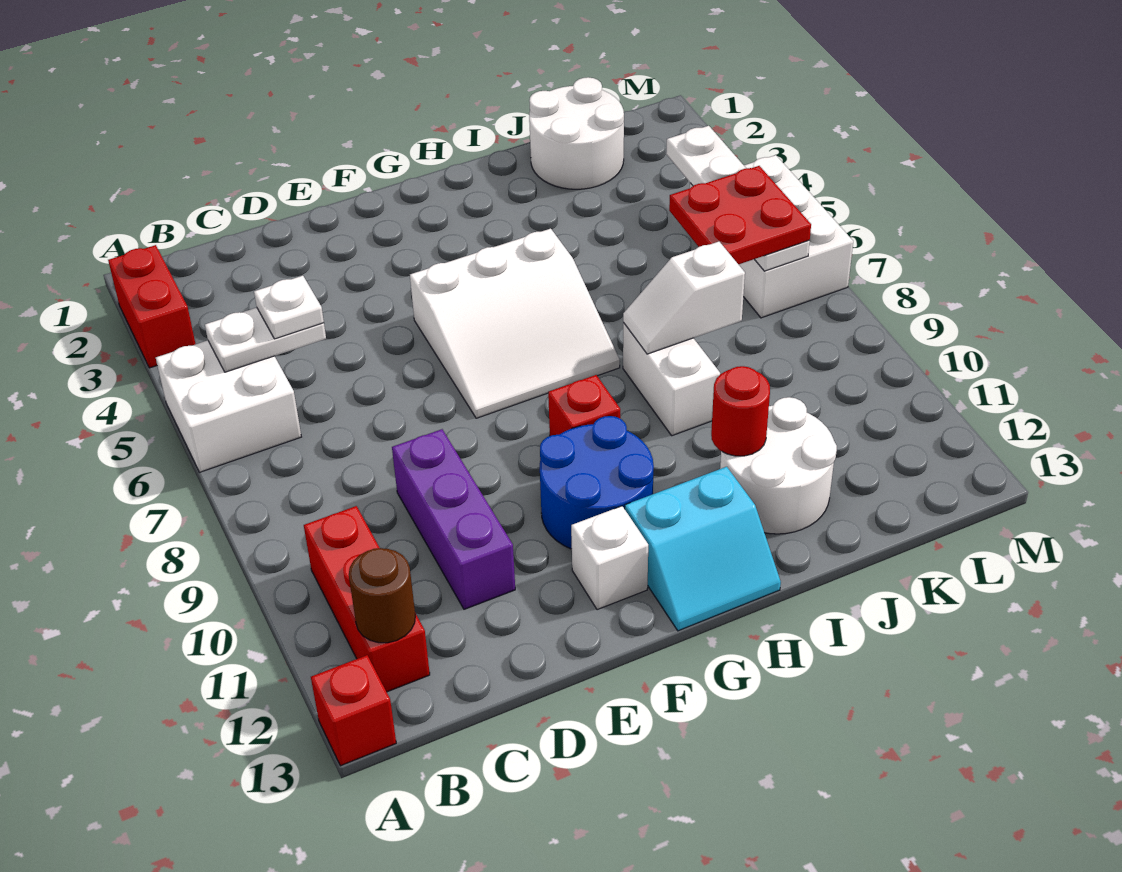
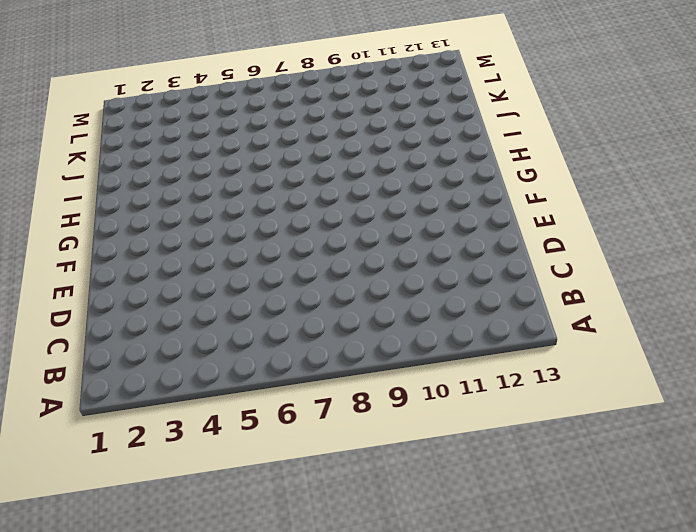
none -> red brick A2:A3 level 1
none -> white brick A5:B6 level 1
none -> red brick A13 level 1

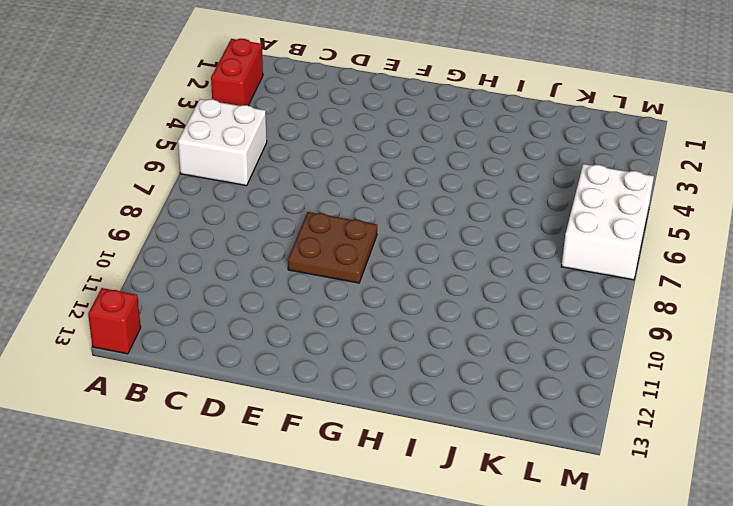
brown plate E8:F9 level 1 -> none
none -> red brick B10:B12 level 1
none -> purple brick D9:D11 level 1
none -> white slope F5:H7 level 1 top 5

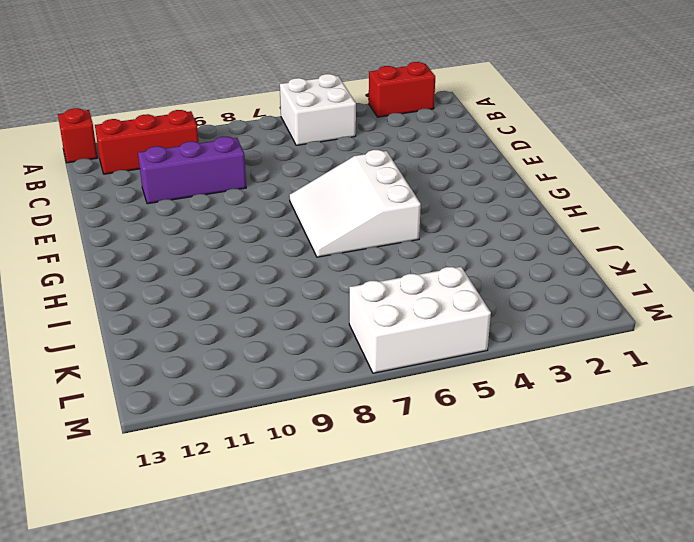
none -> blue round brick F10:G11 level 1
none -> white brick F12 level 1
none -> red brick G9 level 1

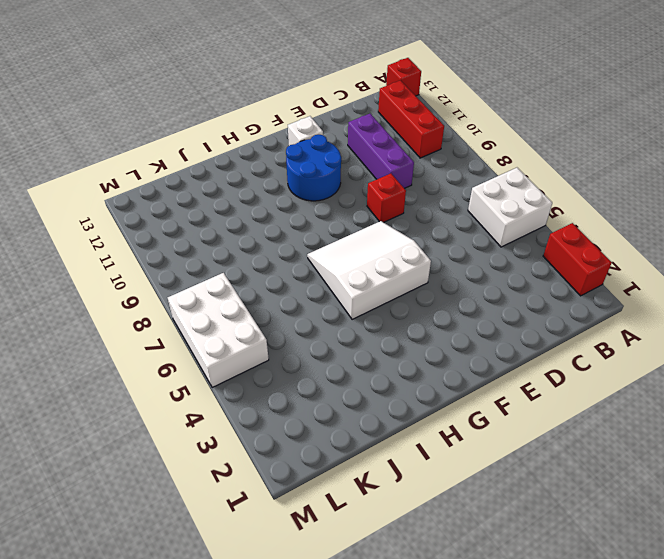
red brick E8 level 1 -> red brick G9 level 1
none -> cyan slope G12:H13 level 1 top 12
none -> white brick I8:I9 level 1
none -> white round brick I11:J12 level 1

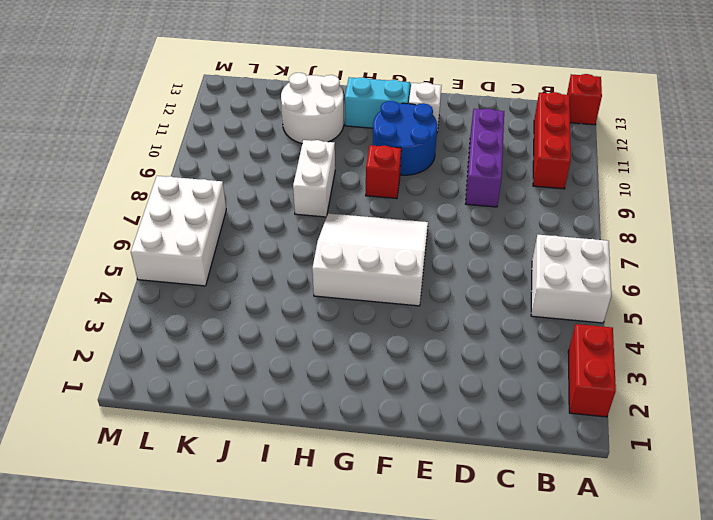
none -> white round brick J1:K2 level 1
none -> white plate B5:C5 level 2
none -> brown round brick B12 level 2

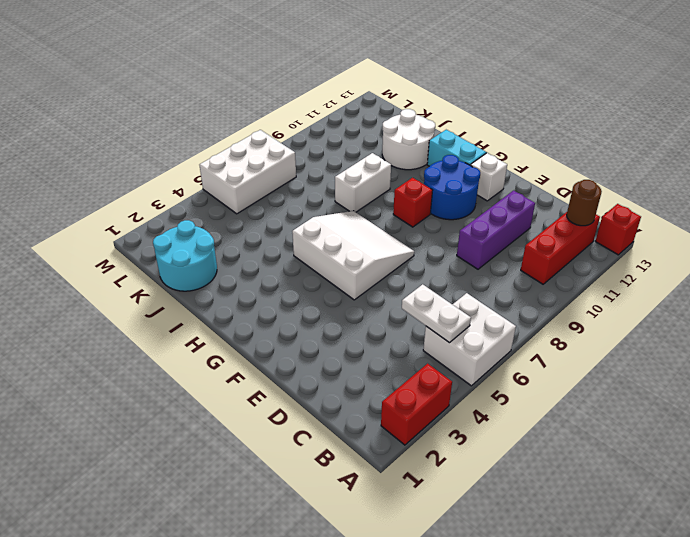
cyan round brick J1:K2 level 1 -> white round brick J1:K2 level 1
none -> white slope I8:J8 level 2 top J
none -> red round brick I11 level 2
none -> white plate L4:L7 level 2

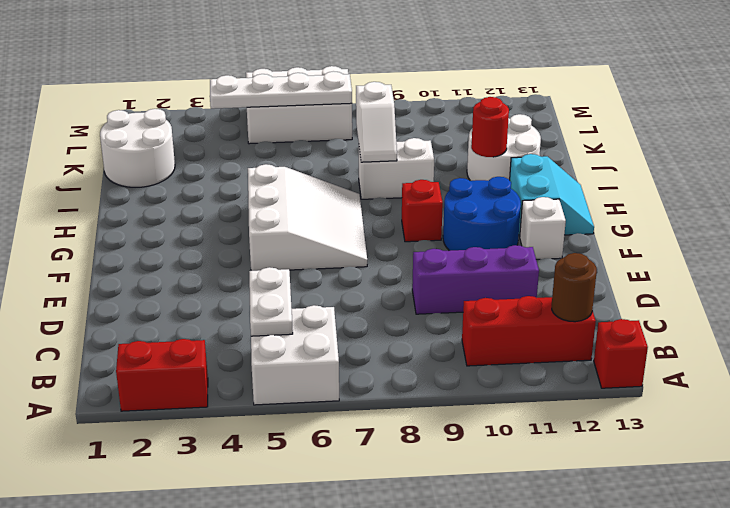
none -> white plate C5 level 3
none -> red plate K6:L7 level 3

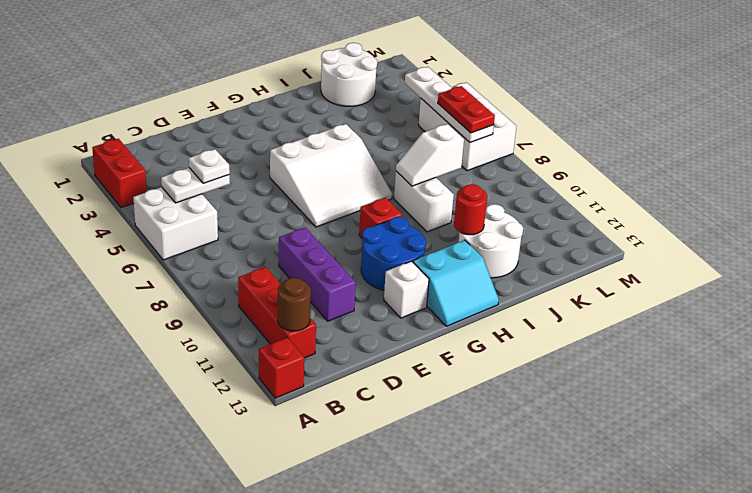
red plate L6:L7 level 3 -> red plate K6:L7 level 3

